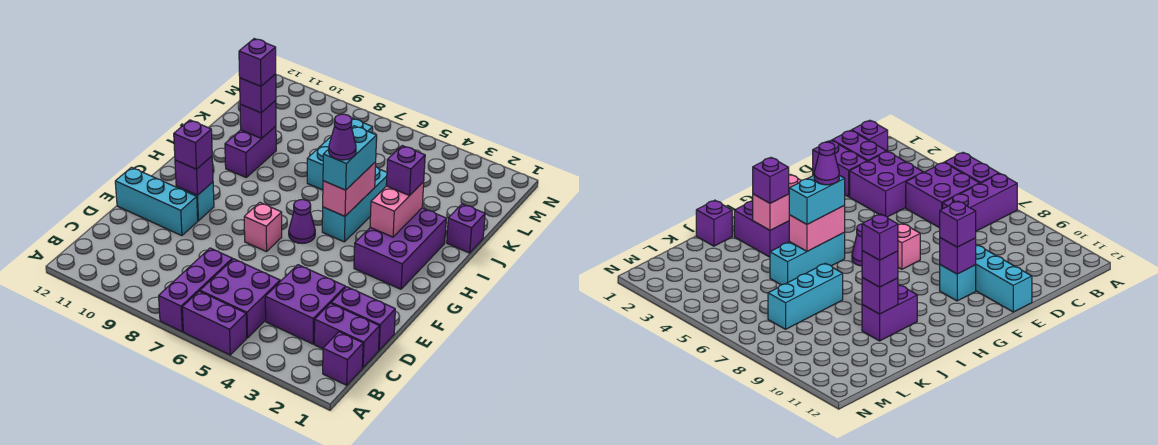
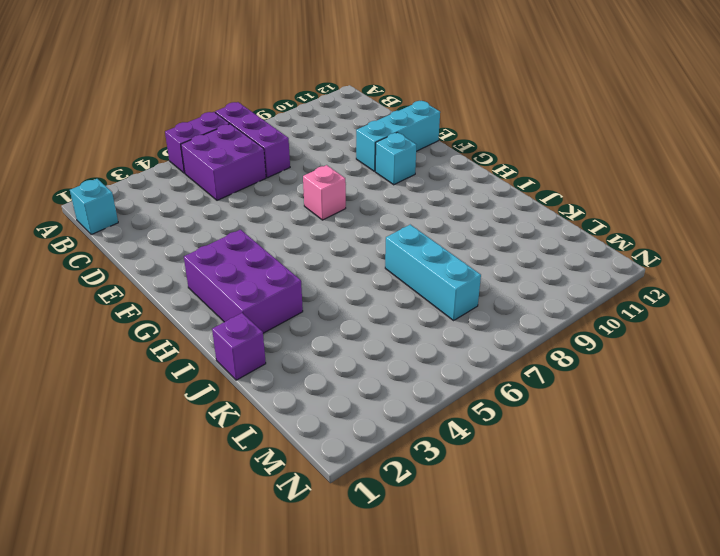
cyan brick B1 level 1 -> purple brick B1 level 1
none -> purple brick C1:C2 level 1
none -> purple brick C3:D4 level 1
none -> purple brick D1:D2 level 1

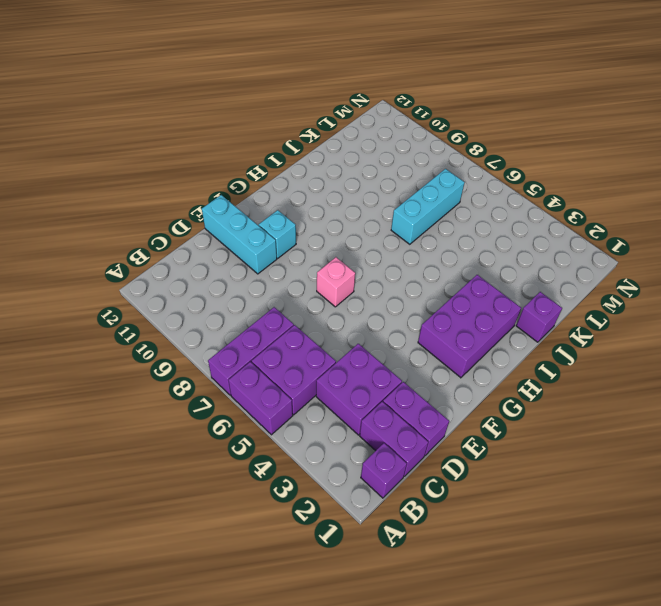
none -> purple cone G6 level 1
none -> cyan brick H5:J5 level 1
none -> purple brick I10:J10 level 1

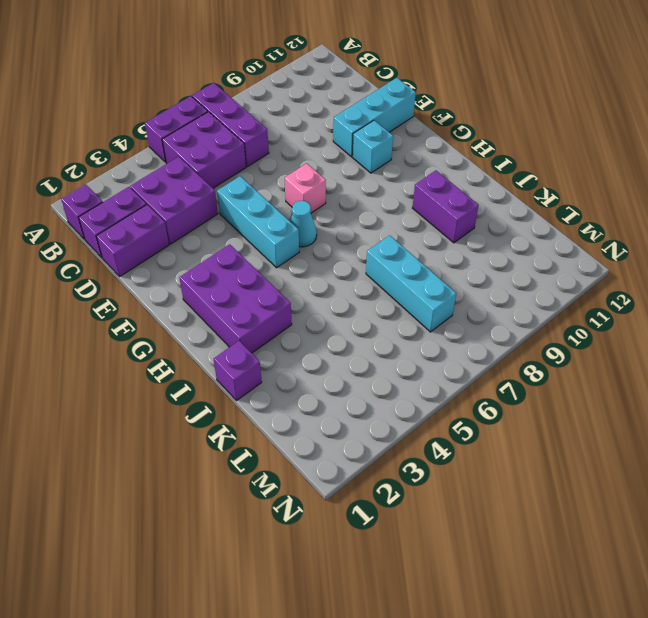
cyan brick E5:G5 level 1 -> cyan brick H5:J5 level 1
cyan cone G6 level 1 -> purple cone G6 level 1
none -> purple brick F10 level 2
none -> pink brick H3:I3 level 2
none -> pink brick H5:I5 level 2

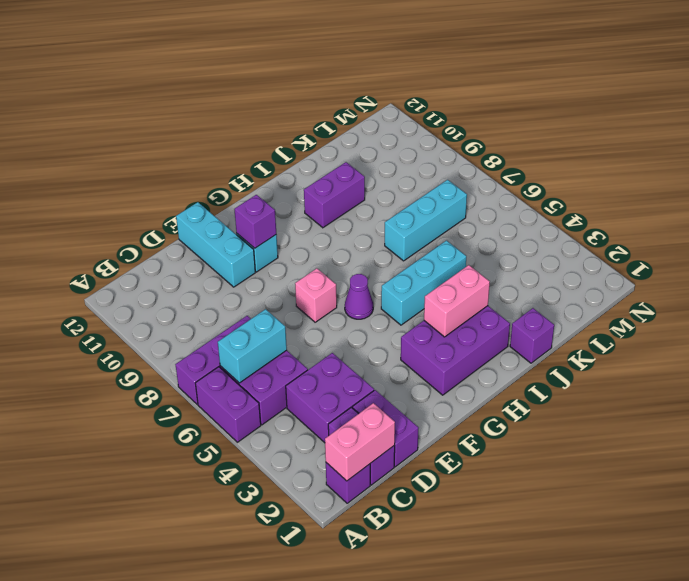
pink brick B1:C1 level 2 -> pink brick H5:I5 level 2
cyan brick B6:C6 level 2 -> cyan brick H5:I5 level 3
none -> purple brick J10 level 2
none -> purple brick F10 level 3
none -> purple brick I3 level 3

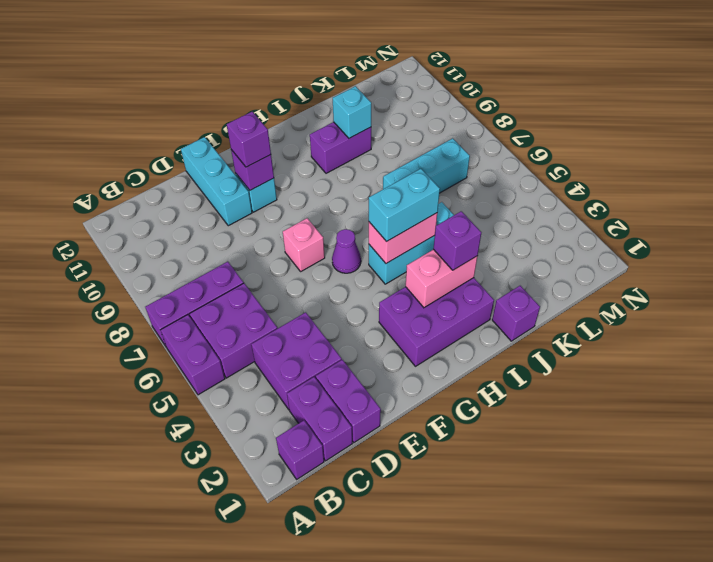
cyan brick J10 level 2 -> purple brick J10 level 2
none -> purple brick J10 level 3
none -> purple cone H5 level 4
none -> purple brick J10 level 4

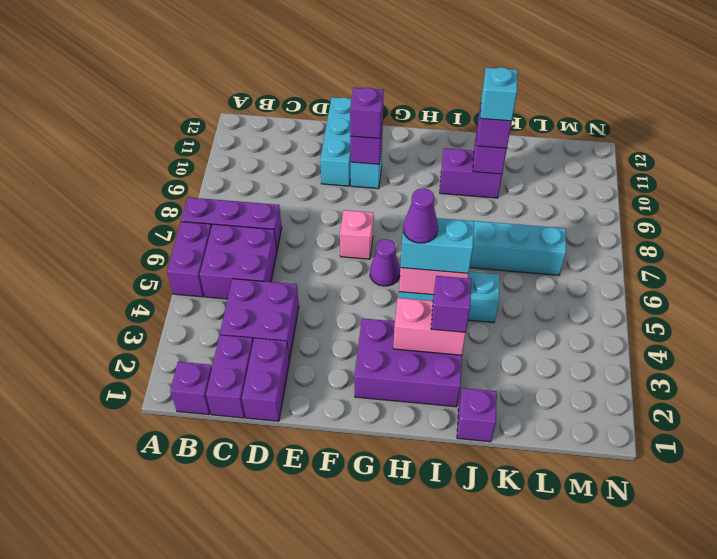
cyan brick J10 level 4 -> purple brick J10 level 4

